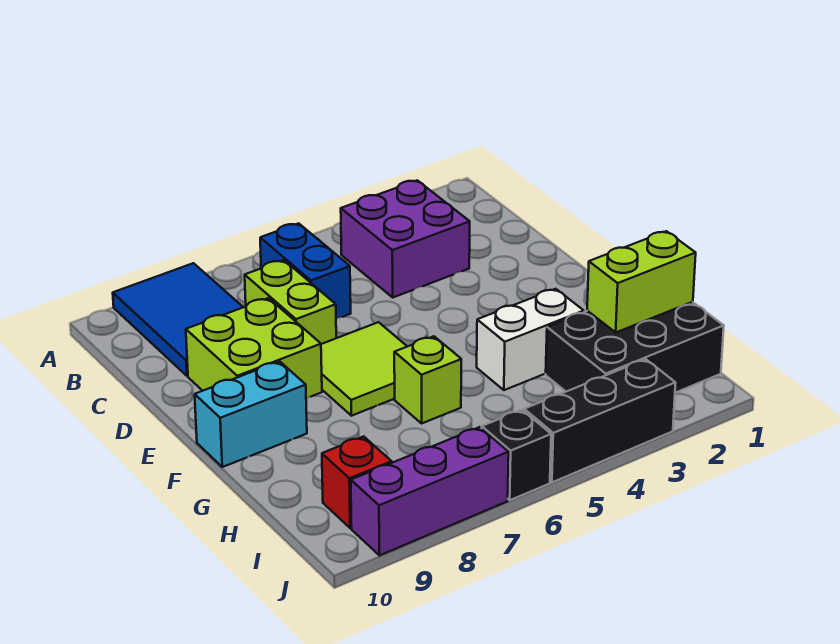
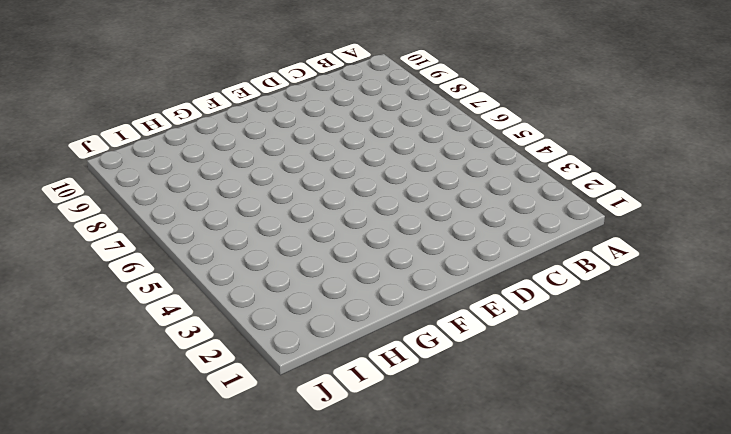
none -> blue tile A8:C9 level 1
none -> purple brick B3:C4 level 1
none -> blue brick B6:C6 level 1

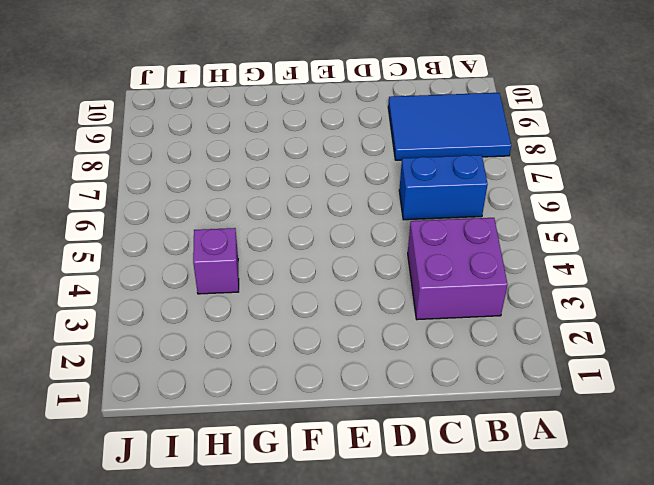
purple brick H4 level 1 -> none
none -> lime brick C7:D7 level 1
none -> lime brick D8:E9 level 1
none -> lime tile E6:F7 level 1

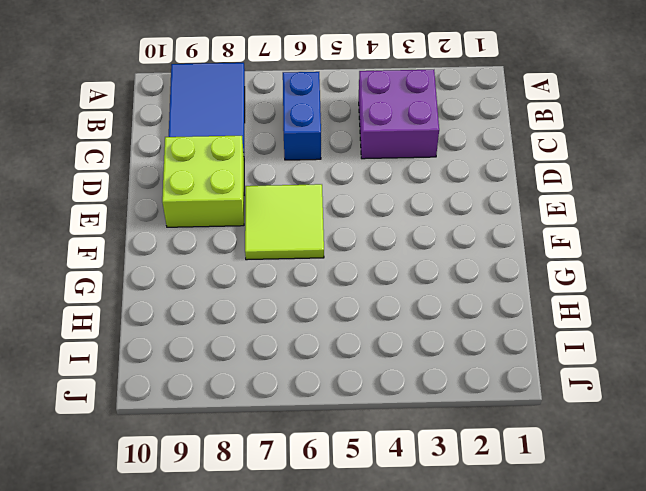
none -> lime brick C7:D7 level 1
none -> cyan brick F9:F10 level 1
none -> white brick G3:G4 level 1

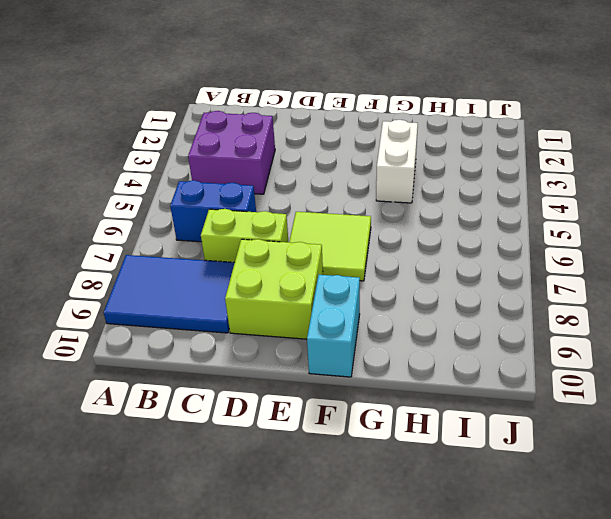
none -> lime brick G6 level 1
none -> black brick H1:I3 level 1
none -> red brick I9 level 1

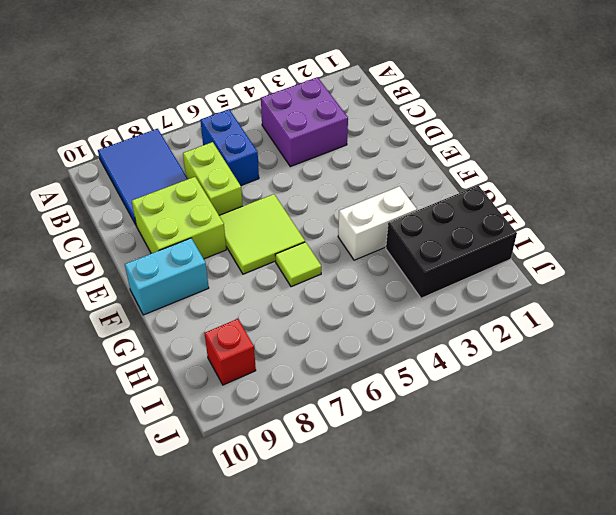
lime tile G6 level 1 -> lime brick G6 level 1
none -> black brick J3:J5 level 1
none -> black brick J6 level 1
none -> purple brick J7:J9 level 1

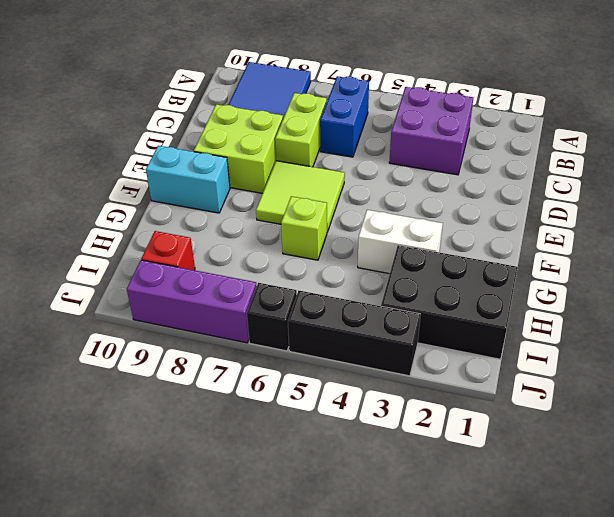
none -> lime brick H1:H2 level 2

